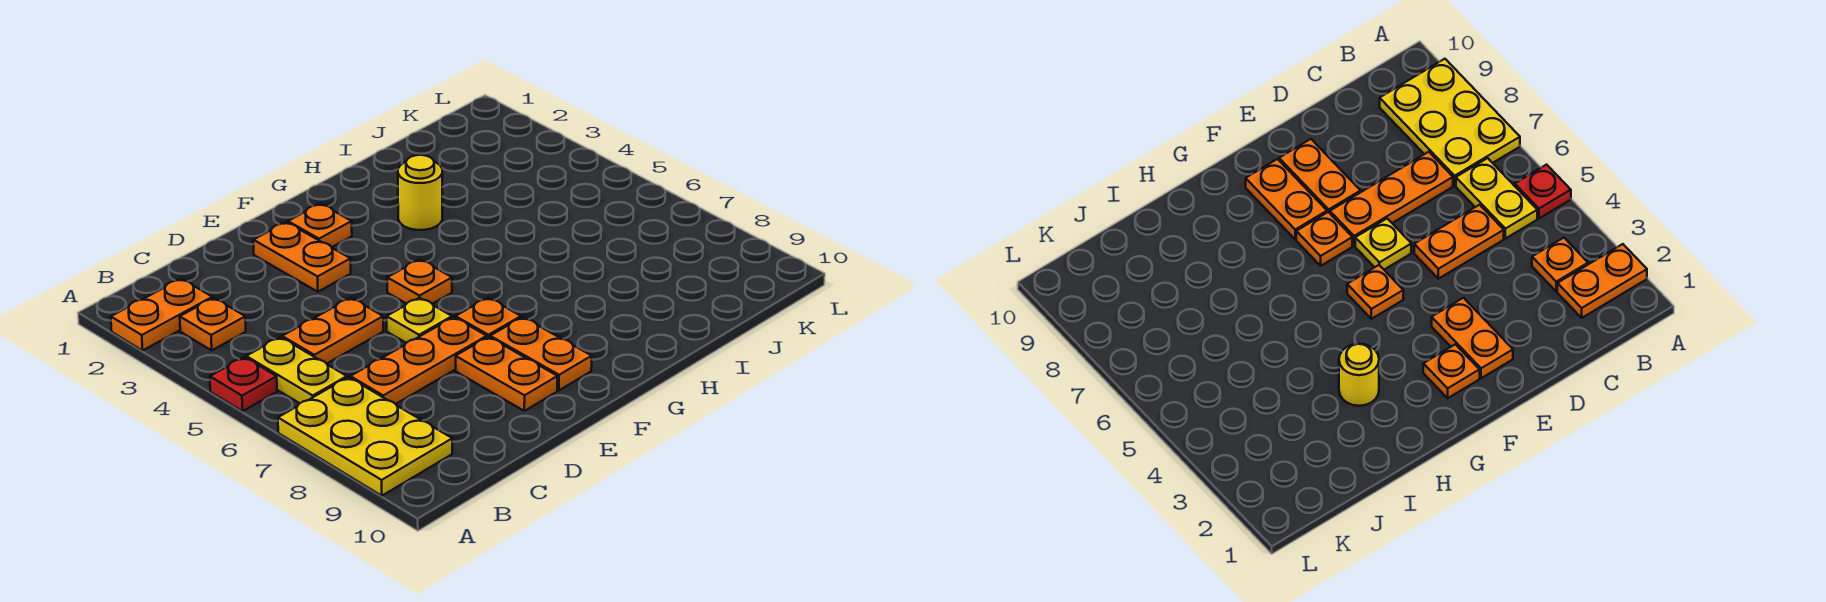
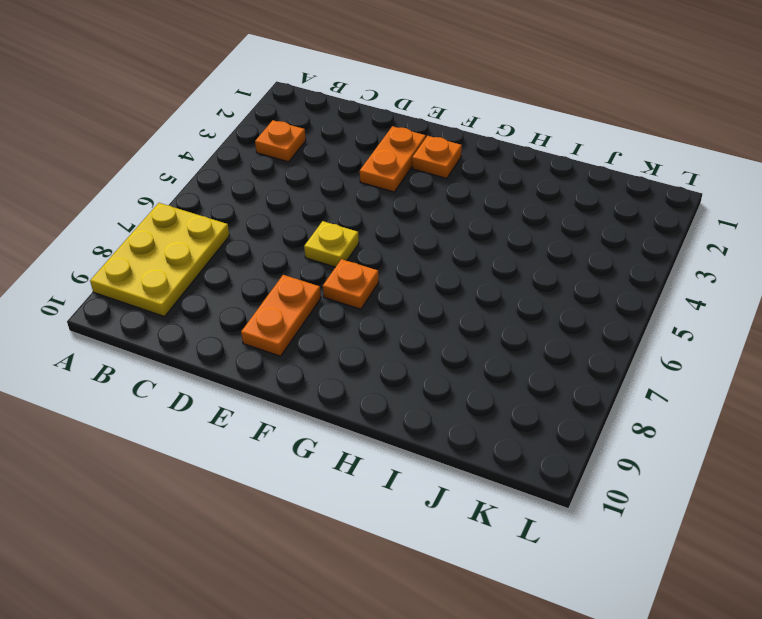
none -> orange plate A2:B2 level 1
none -> red plate A5 level 1
none -> yellow plate B5:B6 level 1

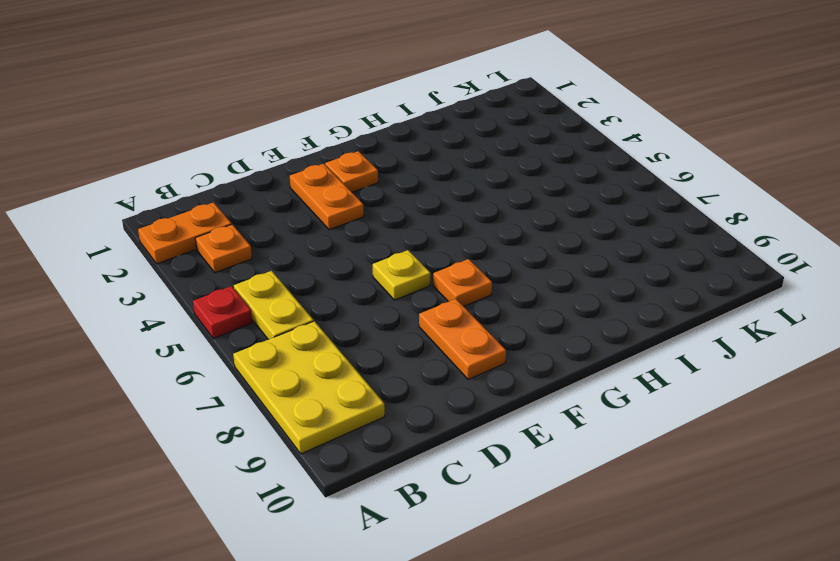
none -> orange plate C5:D5 level 1
none -> orange plate C7:E7 level 1
none -> orange plate F5 level 1

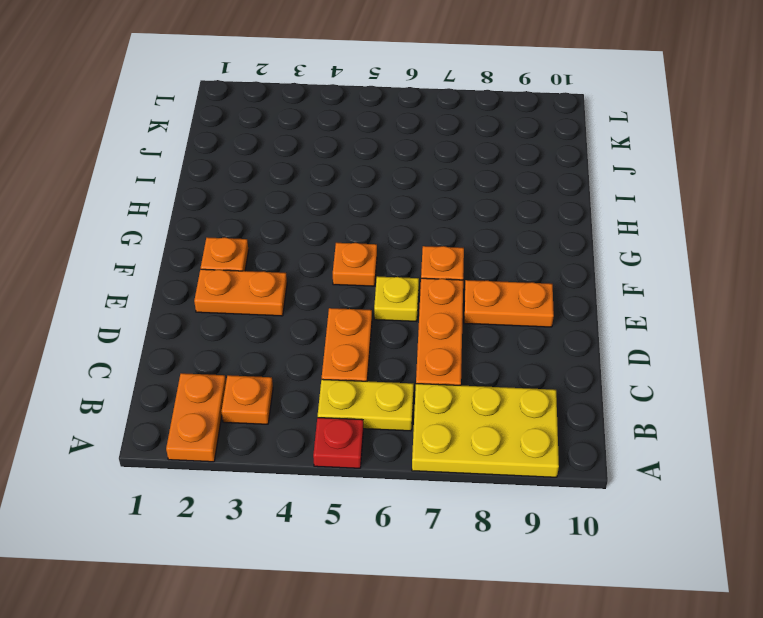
none -> orange plate F8:F9 level 1
none -> yellow round brick H3 level 1

